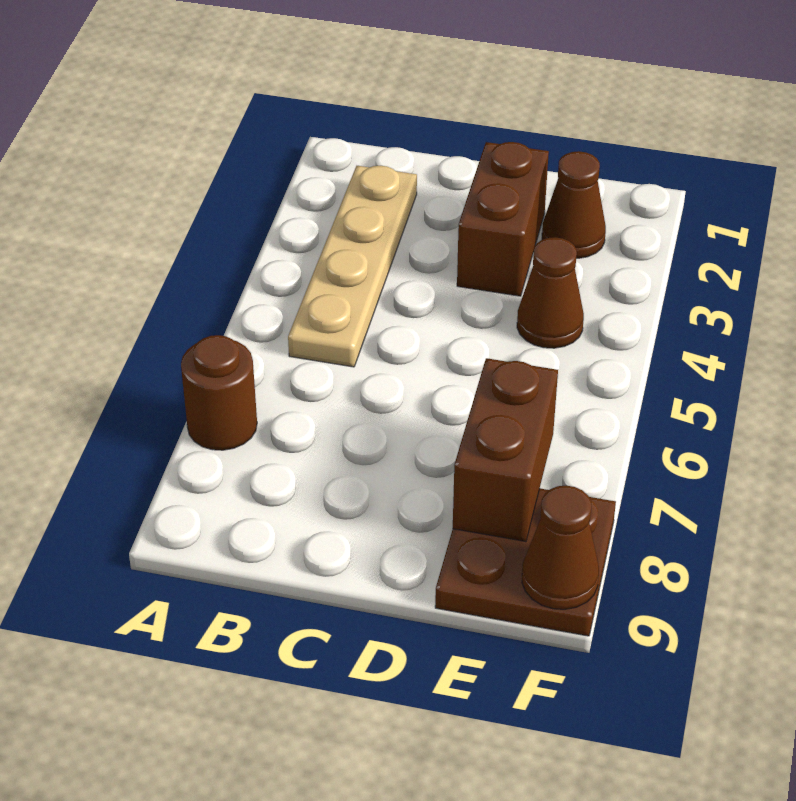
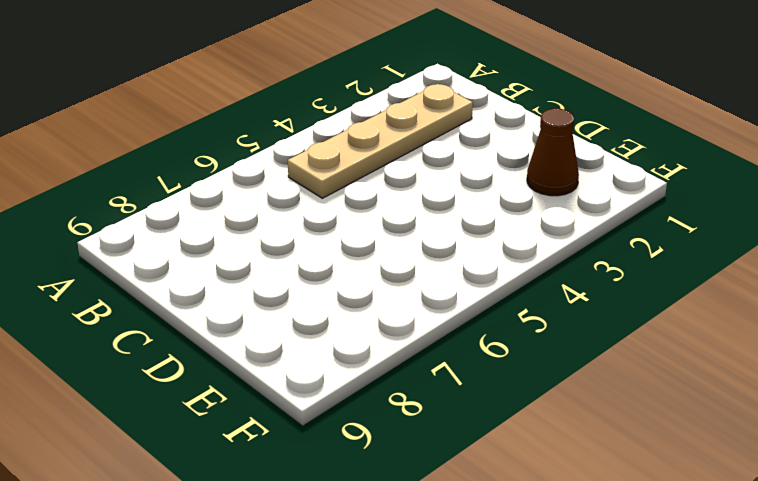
none -> brown round brick A7 level 1
none -> brown brick D2:D3 level 1

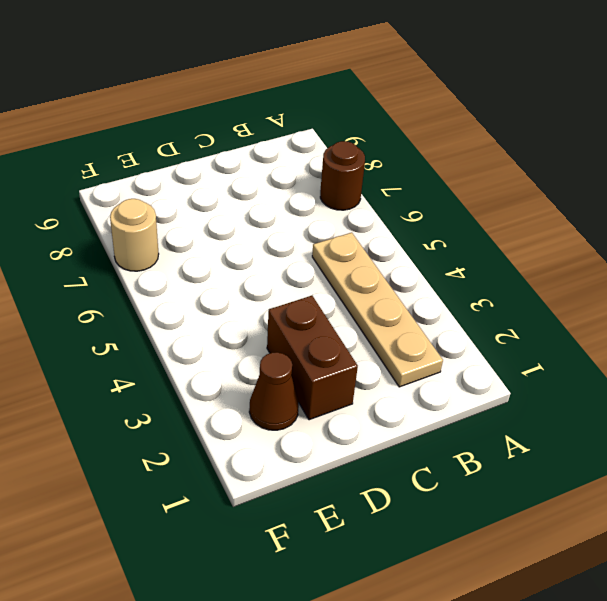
tan round brick F7 level 1 -> none
none -> brown cone E4 level 1
none -> brown plate E8:F9 level 1

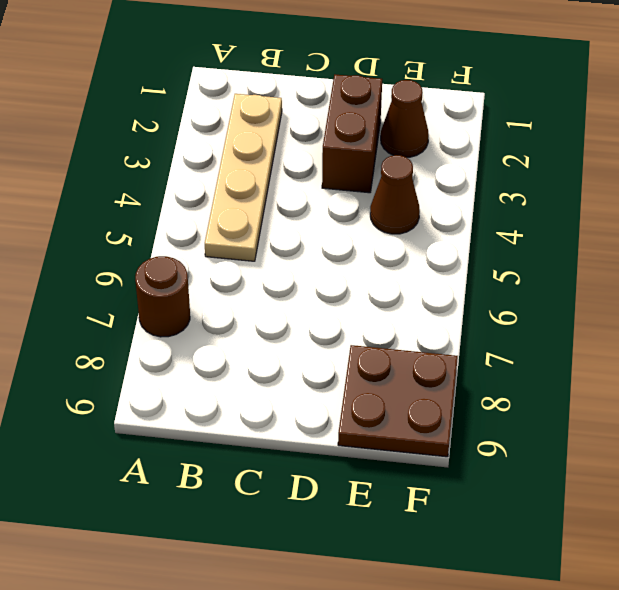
none -> brown brick E7:E8 level 2
none -> brown cone F9 level 2

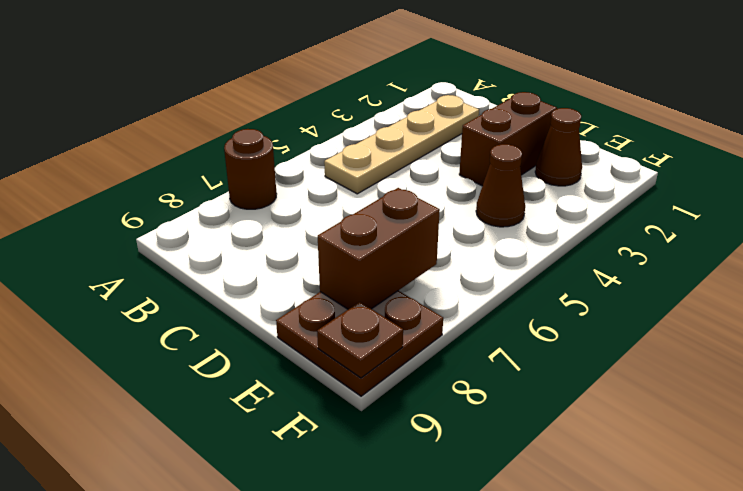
brown plate F9 level 2 -> brown cone F9 level 2

